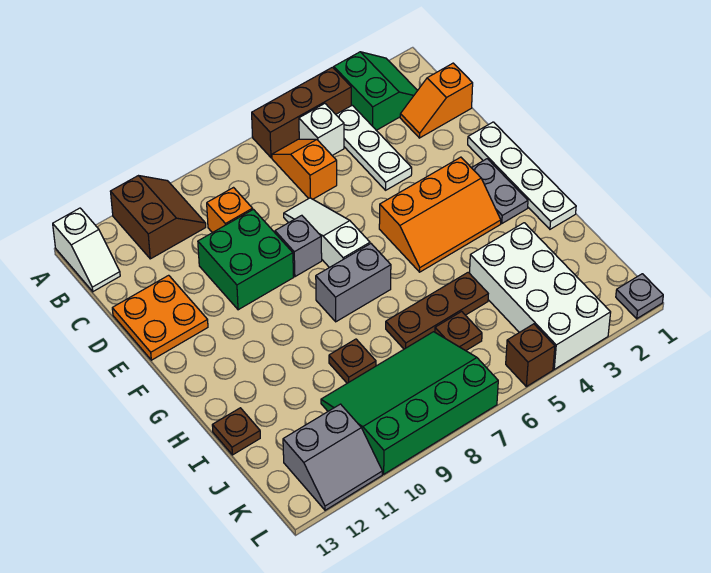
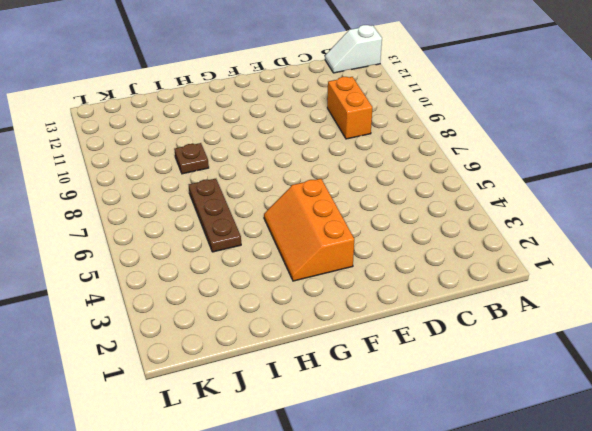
orange brick C9:C10 level 1 -> orange brick C9 level 1
none -> green slope A2:B3 level 1 top 3
none -> brown brick A4:A6 level 1
none -> brown slope A10:B11 level 1 top 11

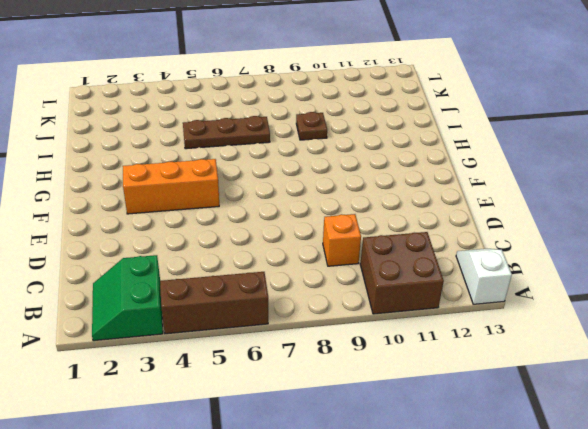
brown brick A10:B11 level 1 -> brown slope A10:B11 level 1 top 11
none -> white plate B4:D4 level 1
none -> white brick B5 level 1
none -> orange slope B6:C6 level 1 top C

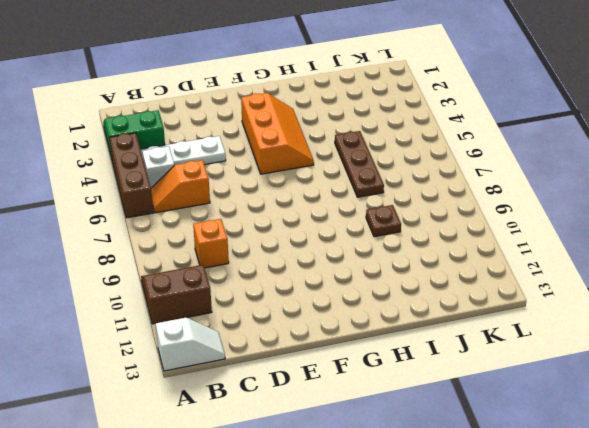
none -> orange slope C1:C2 level 1 top 1
none -> white slope D7:F7 level 1 top F
none -> green brick D9:E10 level 1

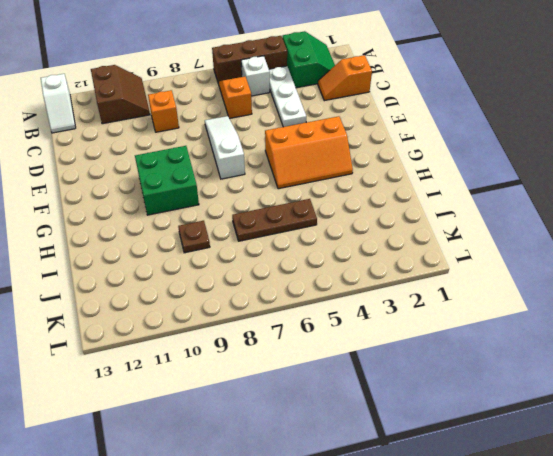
green brick F9:G10 level 1 -> green brick D9:E10 level 1
none -> orange plate D12:E13 level 1
none -> white plate E1:H1 level 1
none -> grey brick E8 level 1

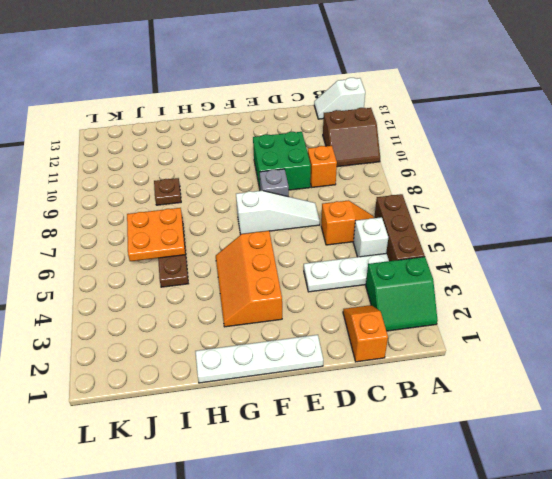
orange plate I6:J7 level 2 -> orange plate D12:E13 level 1
none -> grey plate F2:G2 level 1
none -> grey brick G7:G8 level 1
none -> white brick I3:L4 level 1

